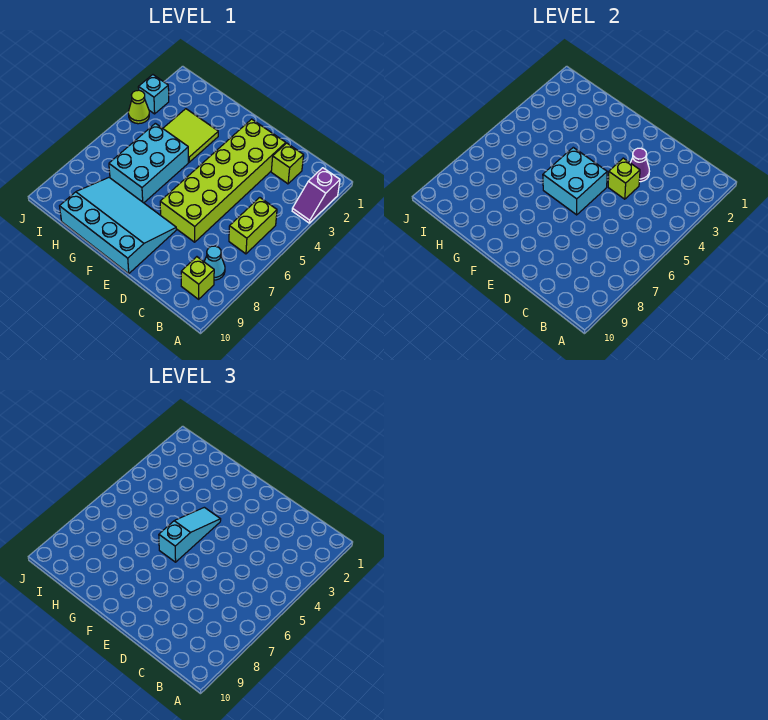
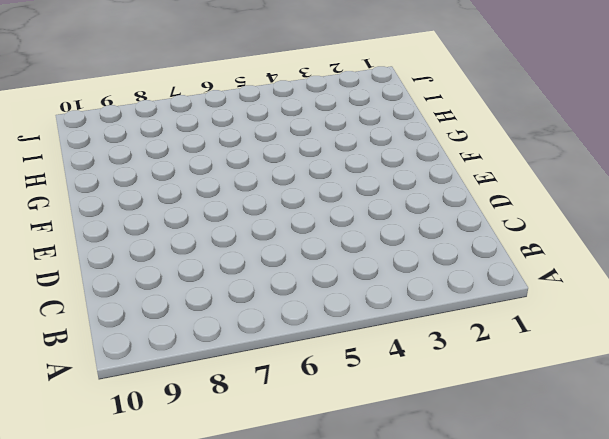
none -> purple slope A2:A3 level 1 top 2
none -> lime brick B5:B6 level 1
none -> cyan cone B8 level 1

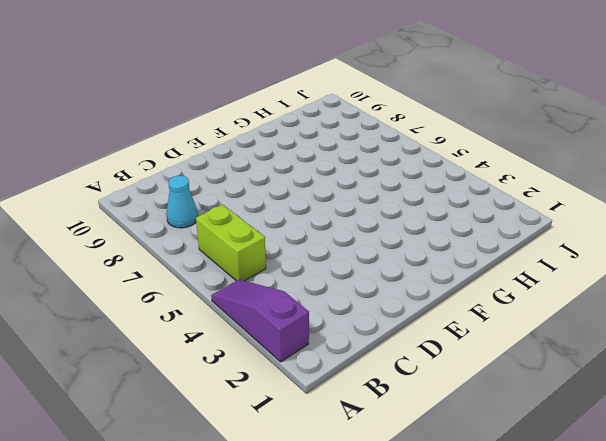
purple slope A2:A4 level 1 top 2 -> purple slope A2:A3 level 1 top 2
none -> lime brick B9 level 1
none -> lime brick C2 level 1
none -> lime brick D2:E7 level 1

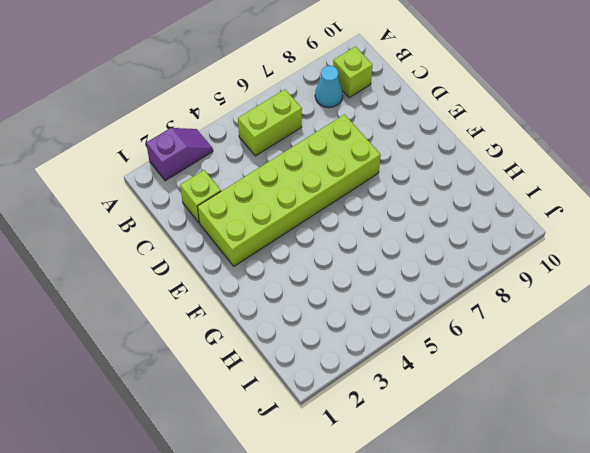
none -> cyan slope E8:H10 level 1 top 10
none -> lime tile G3:H4 level 1
none -> cyan brick G5:H7 level 1

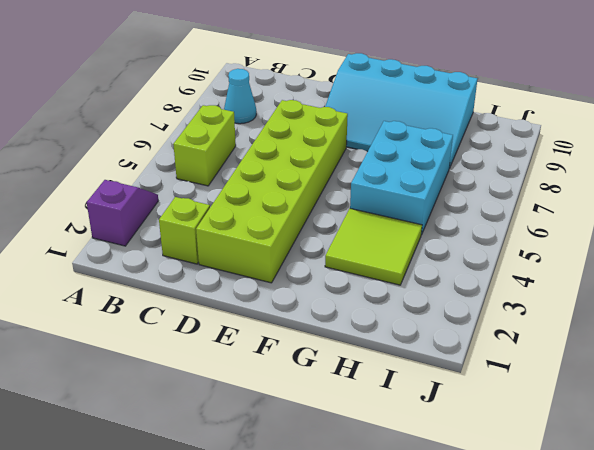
none -> lime brick B9 level 1
none -> cyan brick J3 level 1
none -> lime cone J4 level 1

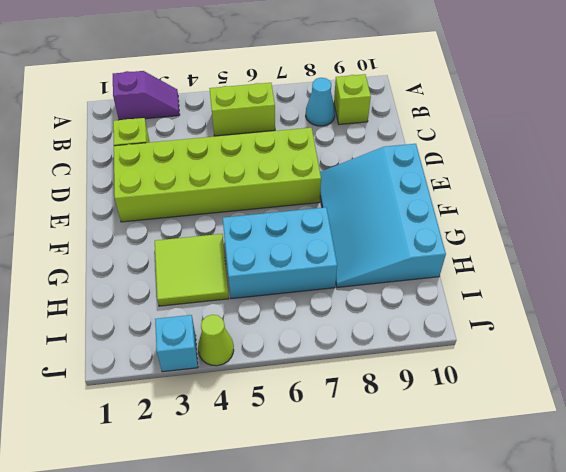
none -> purple cone D3 level 2
none -> lime brick D4 level 2
none -> cyan brick E5:F6 level 2

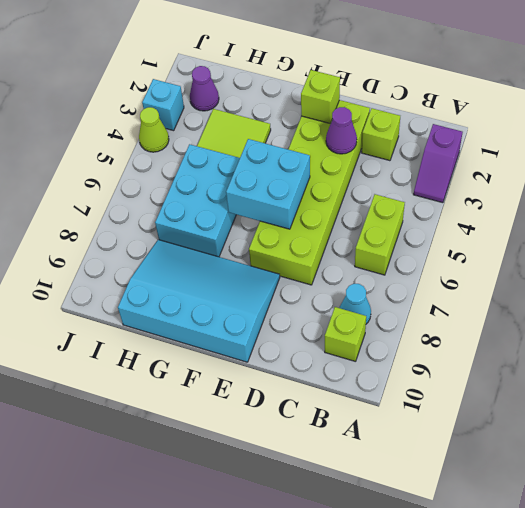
lime brick E2 level 2 -> lime brick D4 level 2
purple cone I2 level 1 -> none
none -> cyan slope F4:F6 level 3 top 6

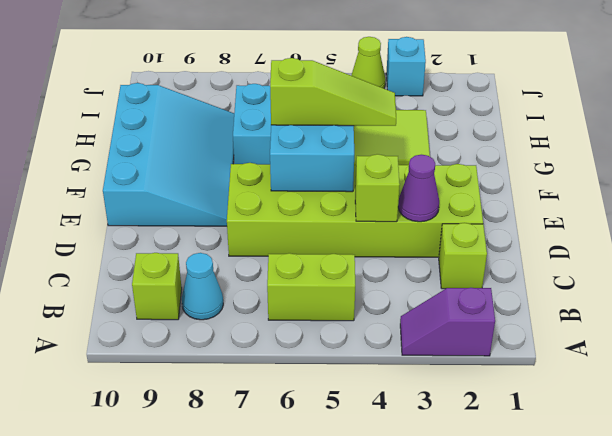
lime slope F4:F6 level 3 top 6 -> cyan slope F4:F6 level 3 top 6

